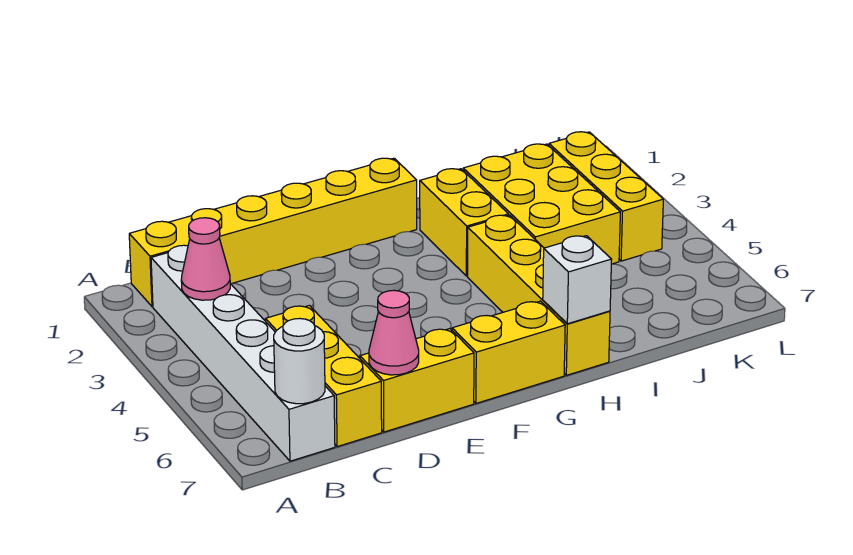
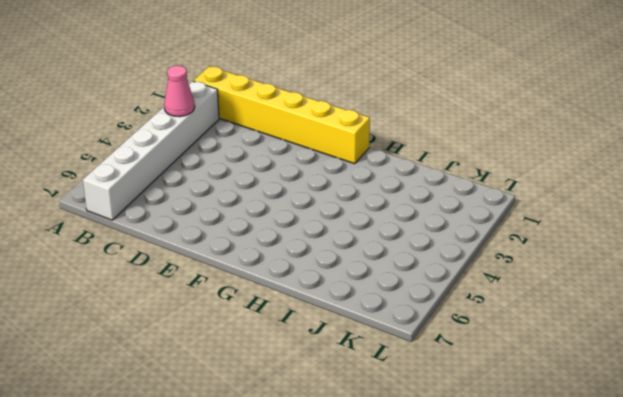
none -> yellow brick C5:C7 level 1
none -> yellow brick D7:E7 level 1
none -> yellow brick F7:G7 level 1

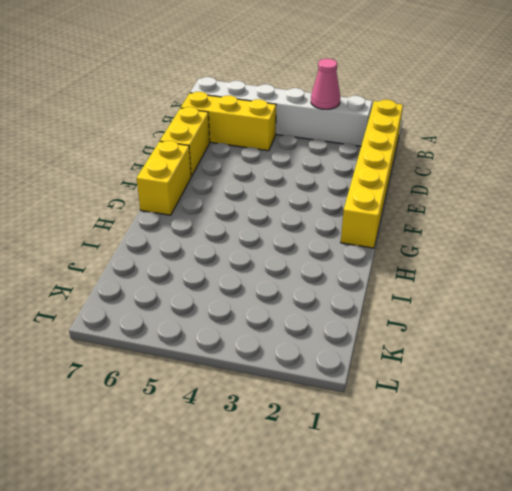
none -> yellow brick H2:H3 level 1
none -> yellow brick H4:H7 level 1
none -> yellow brick I2:J4 level 1

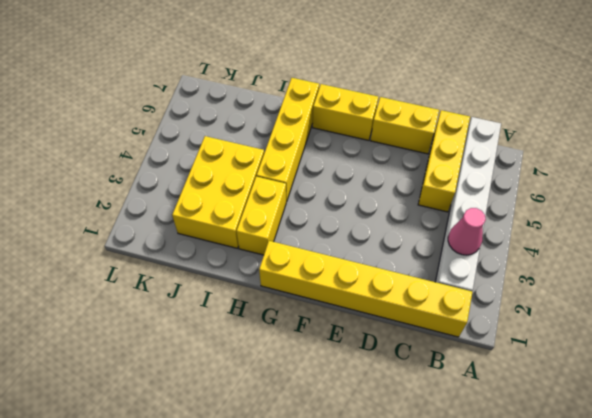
none -> yellow brick K2:K4 level 1
none -> white round brick B7 level 2
none -> pink cone D7 level 2

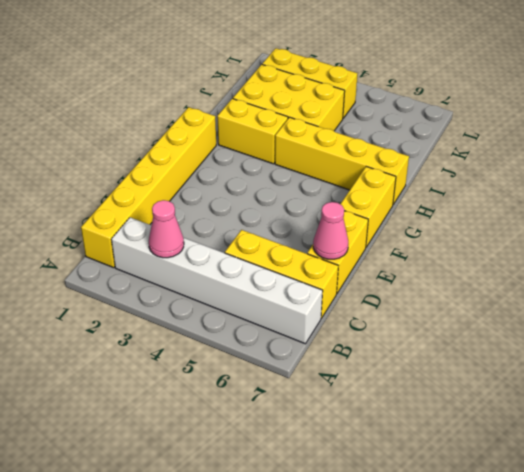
none -> white round brick B7 level 2
none -> white brick H7 level 2

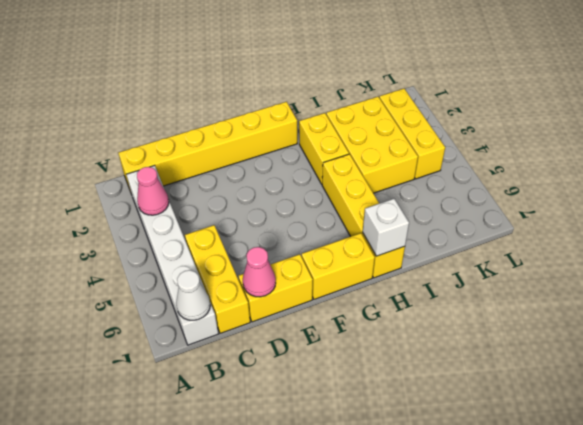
white cone B7 level 2 -> white round brick B7 level 2

